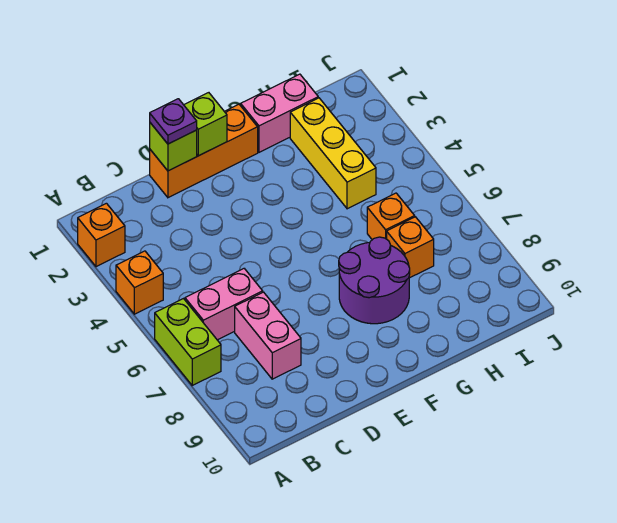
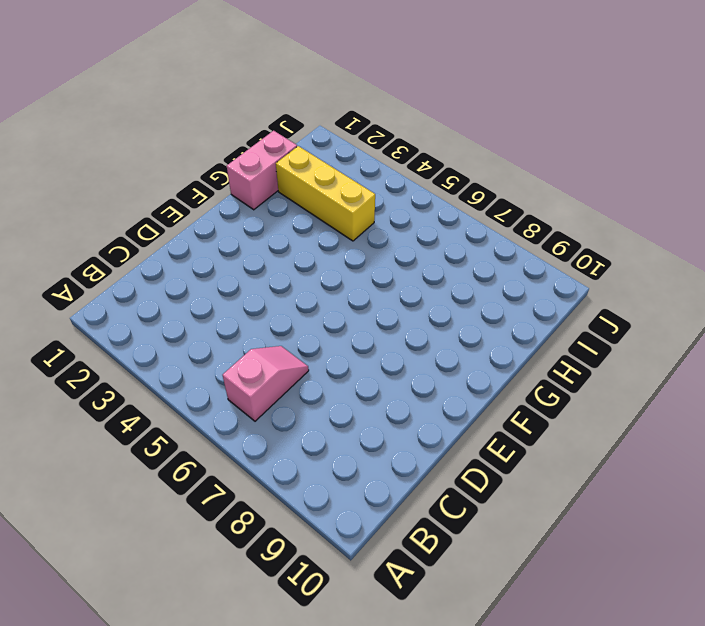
pink slope B6:C6 level 1 top B -> pink brick B6:C6 level 1
none -> orange brick A2 level 1
none -> orange brick A4 level 1
none -> lime brick A6:A7 level 1

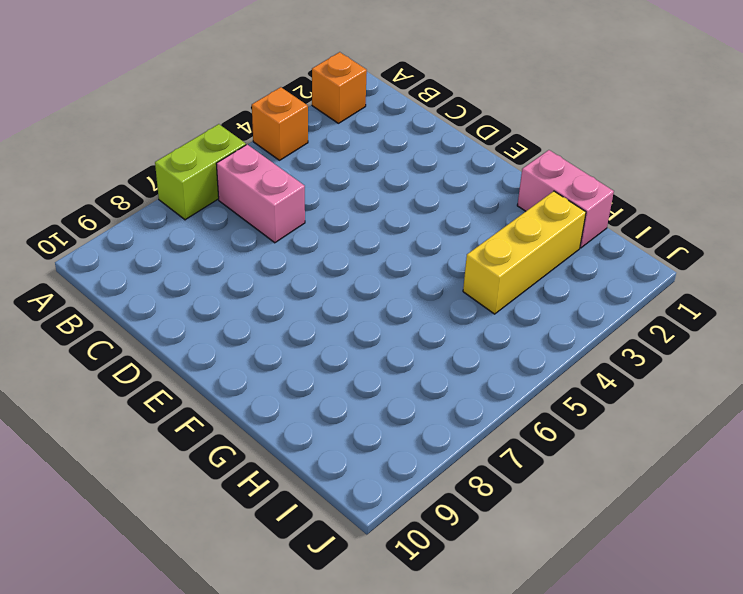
none -> pink brick C7:C8 level 1
none -> orange brick D1:F1 level 1
none -> purple round brick F7:G8 level 1

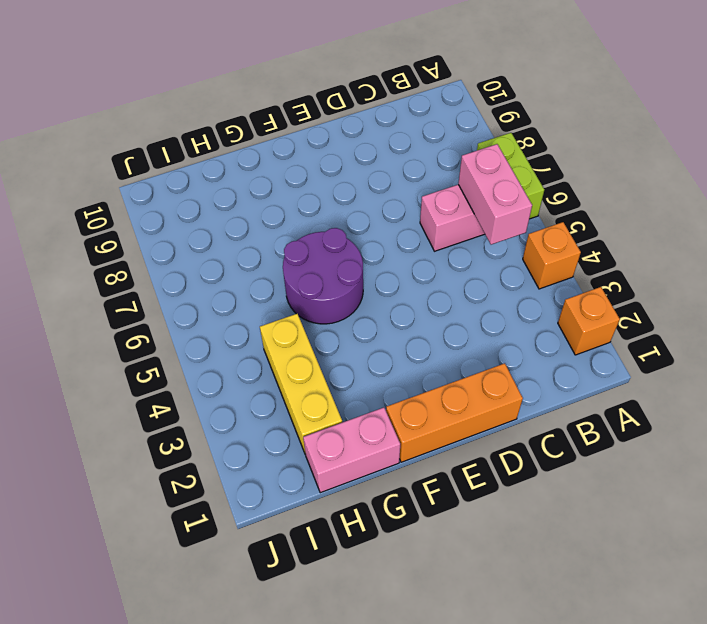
pink brick B5:B6 level 2 -> pink brick C7:C8 level 1
purple round brick F5:G6 level 1 -> purple round brick F7:G8 level 1
none -> orange brick H6 level 1
none -> orange brick H7 level 1
none -> lime brick D1 level 2

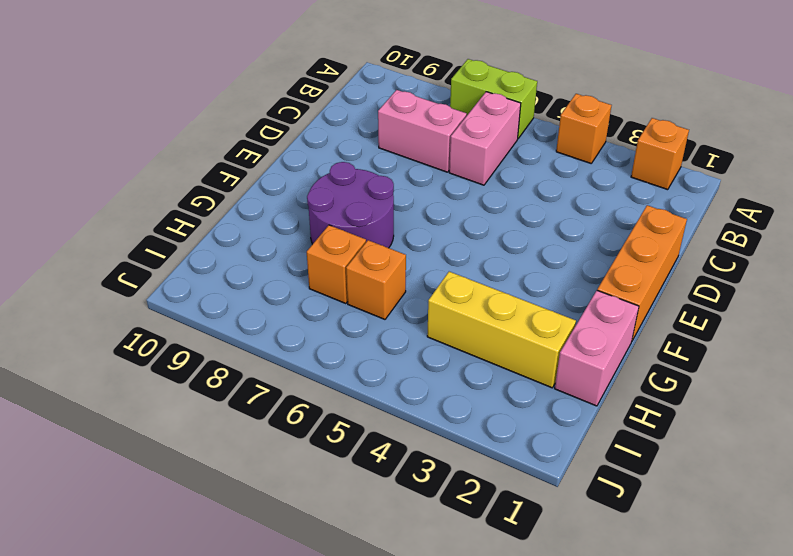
none -> lime brick D1 level 2
none -> lime brick E1 level 2
none -> purple plate D1 level 3

